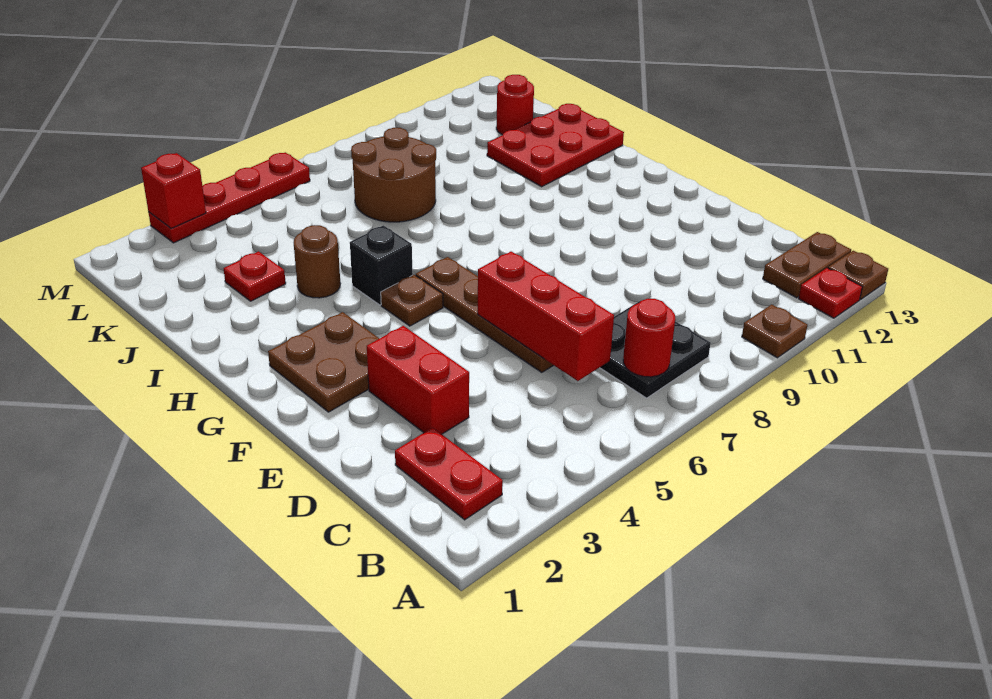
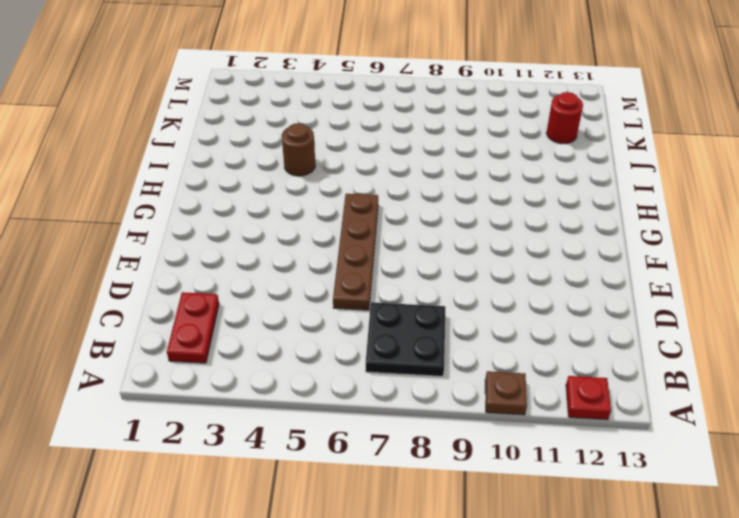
none -> brown plate A13 level 1
none -> brown plate B12:B13 level 1
none -> red brick D3:E3 level 1

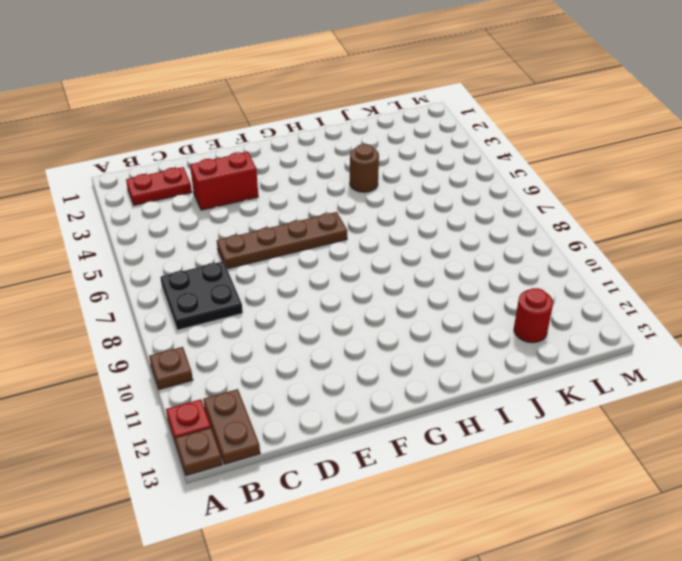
none -> brown plate F2:G3 level 1
none -> brown plate G5 level 1
none -> black brick H5 level 1

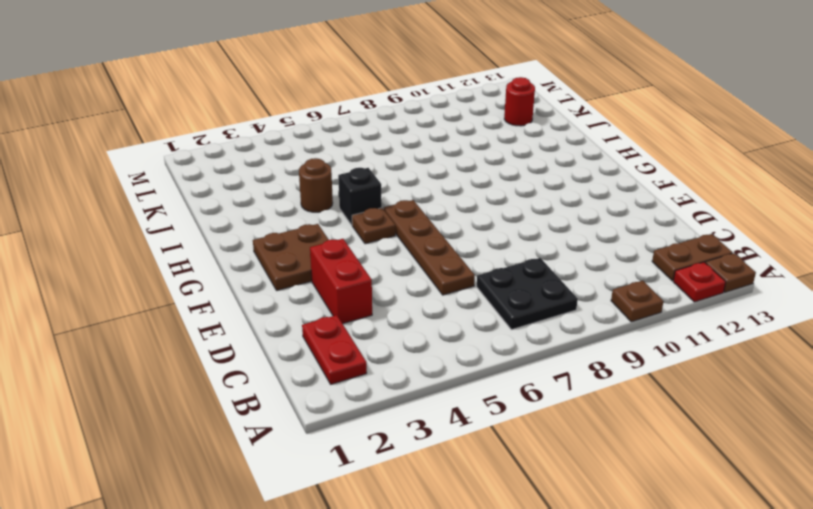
none -> red plate I11:J13 level 1
none -> red plate J3 level 1
none -> brown round brick J7:K8 level 1

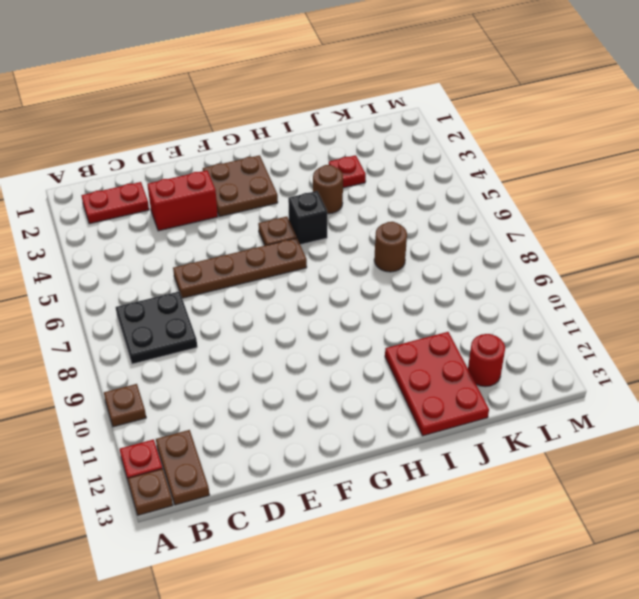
brown round brick J7 level 1 -> brown round brick J7:K8 level 1
none -> red plate M3:M6 level 1
none -> red round brick B7 level 2
none -> red brick C6:E6 level 2

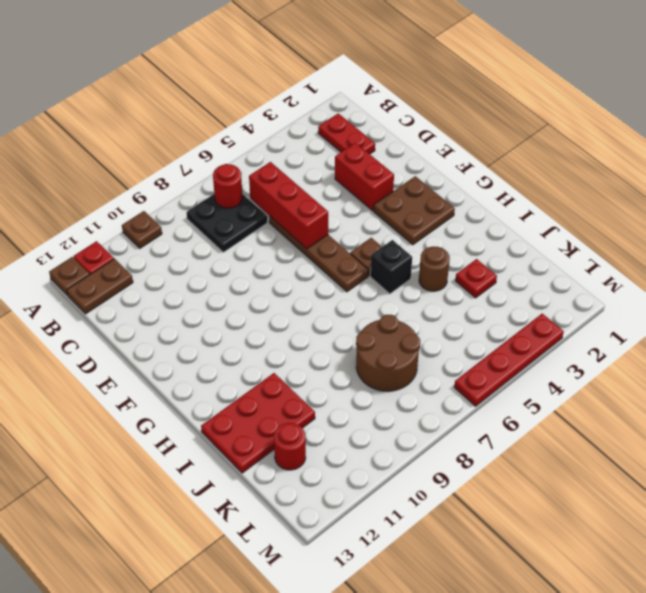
none -> red brick M3 level 2

